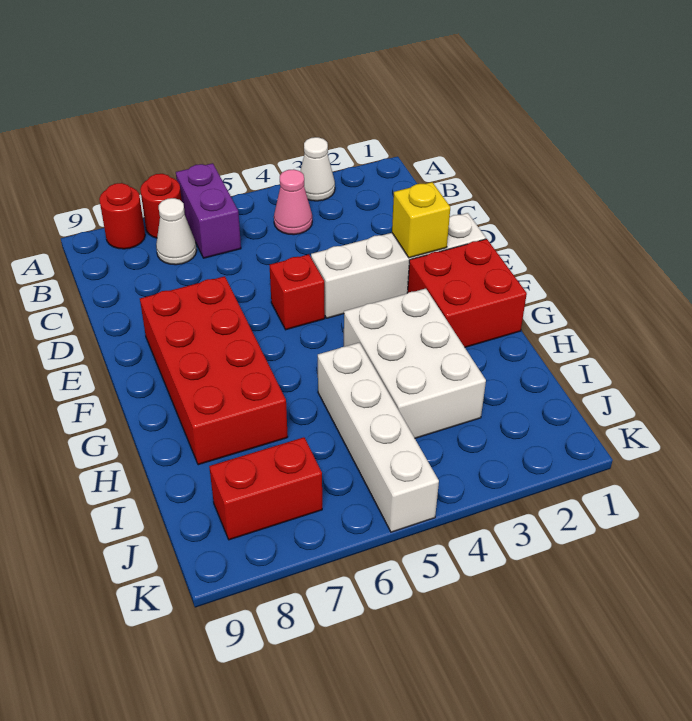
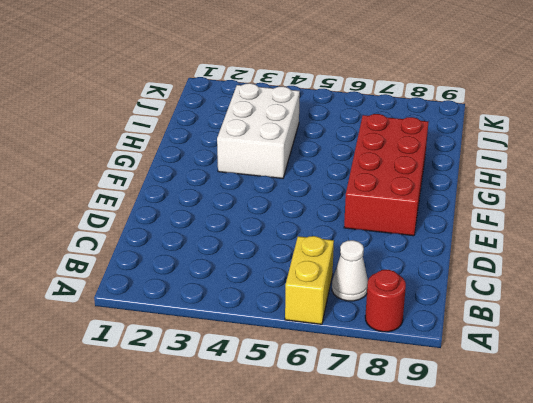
yellow brick A6:B6 level 1 -> purple brick A6:B6 level 1
none -> white cone A3 level 1
none -> red round brick A7 level 1
none -> pink cone B4 level 1

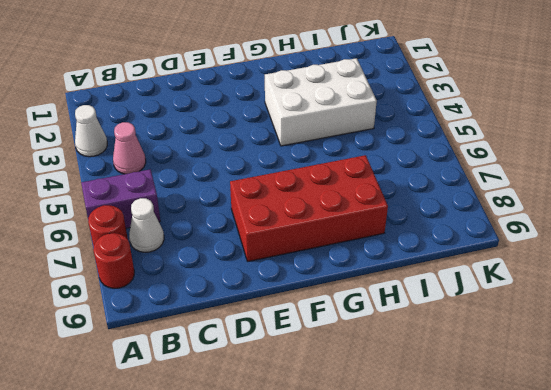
none -> white brick E1:E4 level 1
none -> red brick E5 level 1
none -> red brick F1:G2 level 1

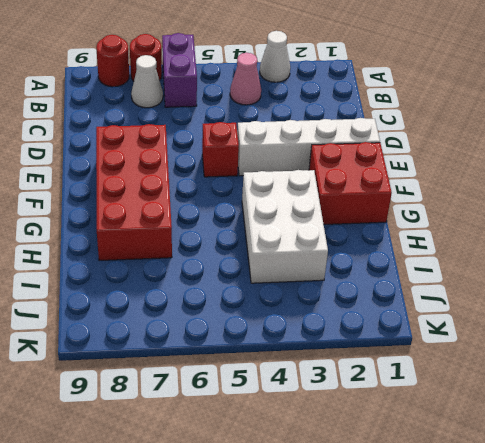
none -> white brick H5:K5 level 1
none -> red brick J7:J8 level 1
none -> yellow brick E2 level 2

